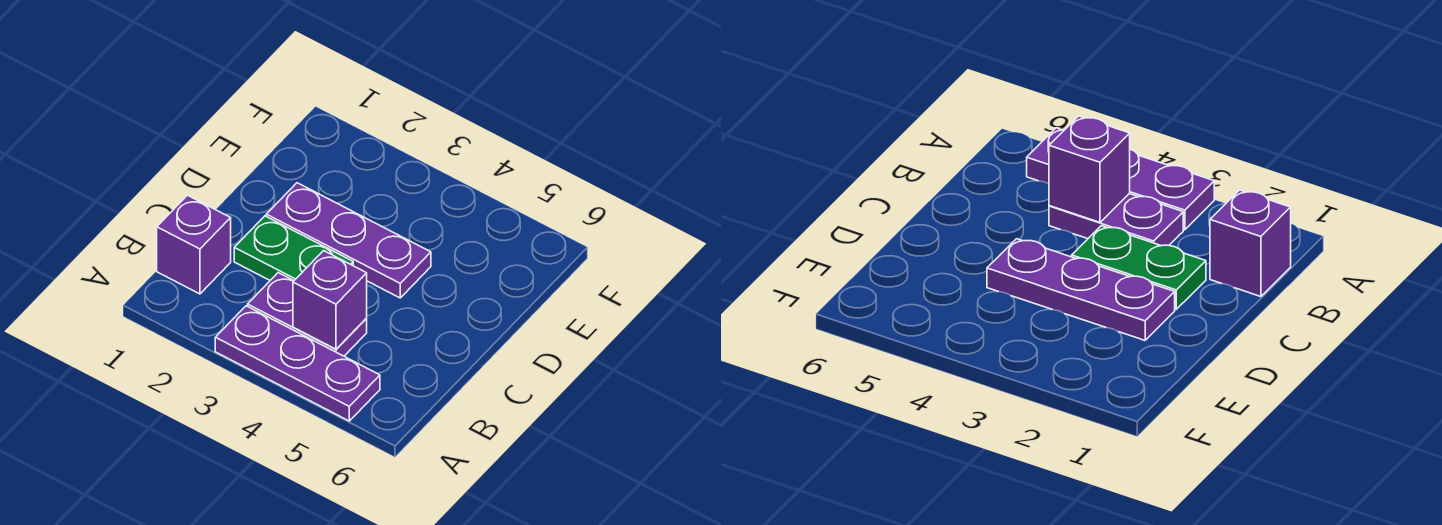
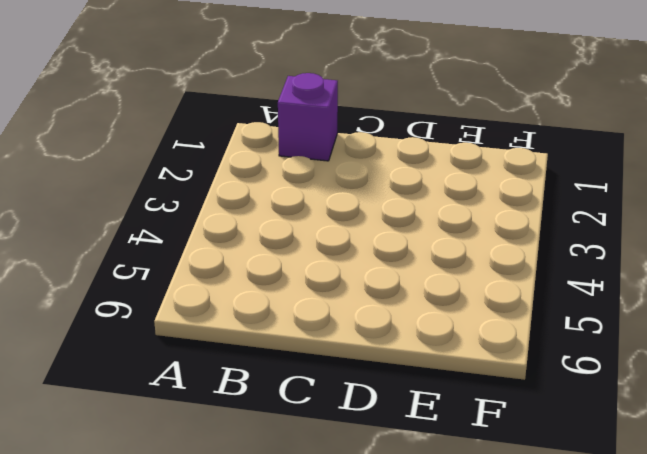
none -> purple plate A3:A5 level 1
none -> purple plate B3:B4 level 1

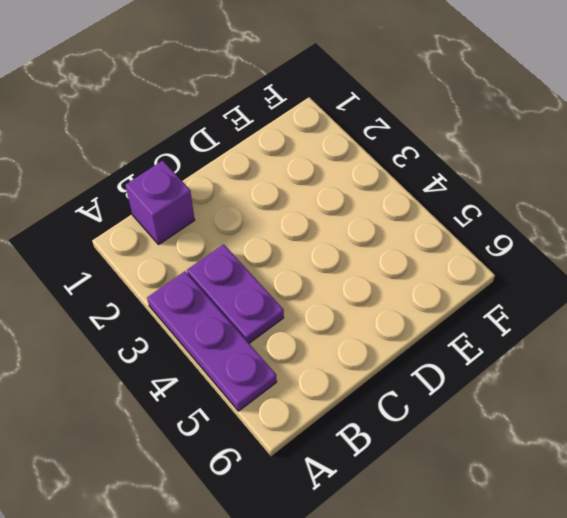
none -> green plate C2:C3 level 1
none -> purple plate D2:D4 level 1

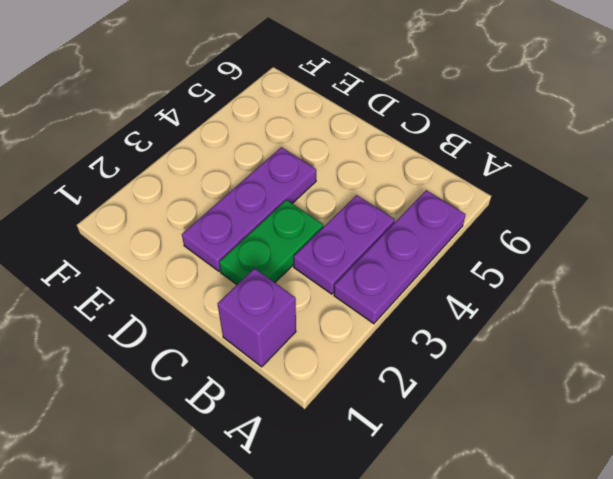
none -> purple brick B4 level 2

